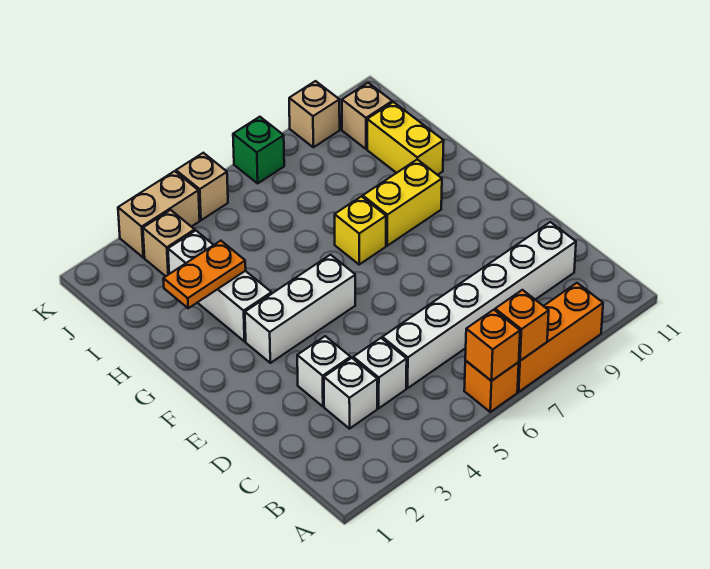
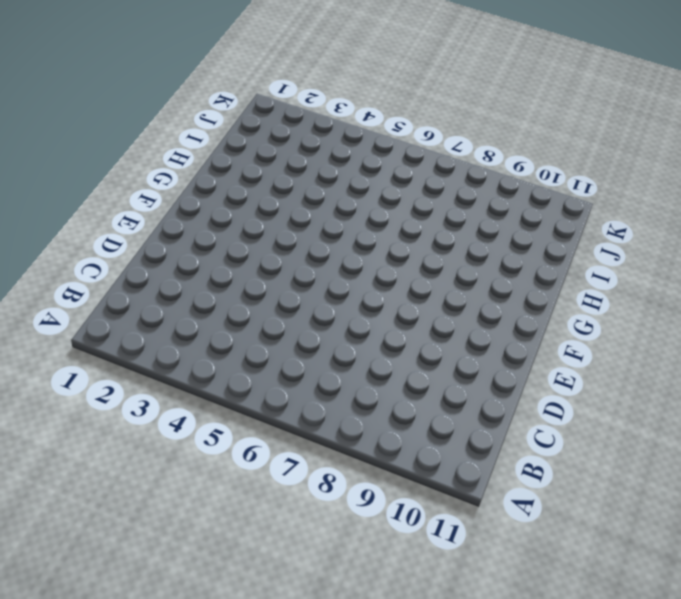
none -> orange brick A6 level 1
none -> orange brick A7:A9 level 1
none -> white brick C3 level 1

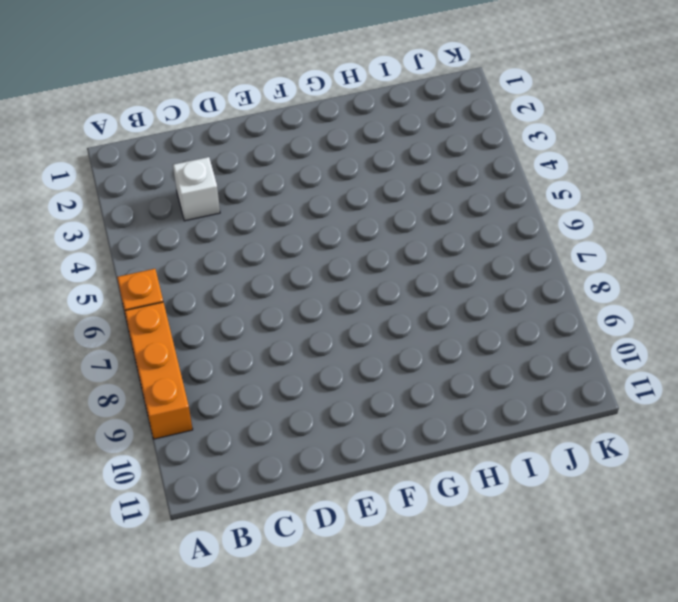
none -> white brick C4 level 1
none -> white brick C5:C10 level 1
none -> white brick D3 level 1

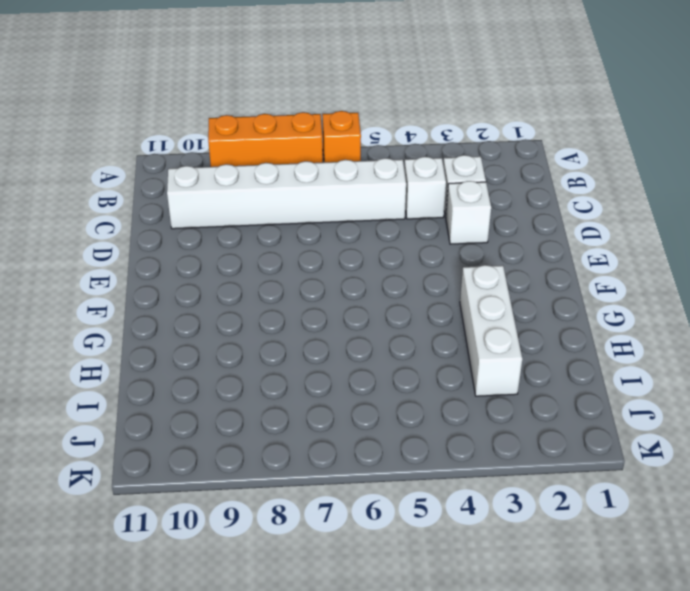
none -> white brick F3:F5 level 1
none -> yellow brick G7 level 1
none -> yellow brick G8:G9 level 1

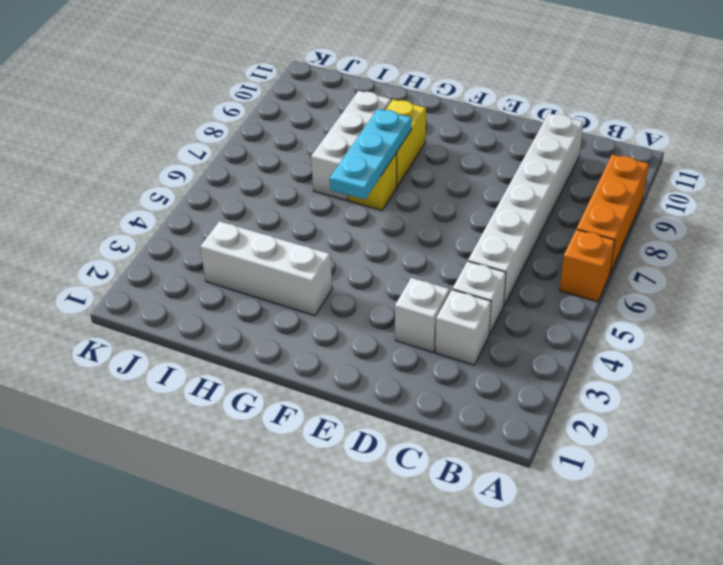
cyan plate G6:G8 level 2 -> none
white brick H7:H9 level 1 -> white brick F3:F5 level 1
none -> yellow brick H10:I10 level 1
none -> tan brick J3 level 1
none -> tan brick J10 level 1

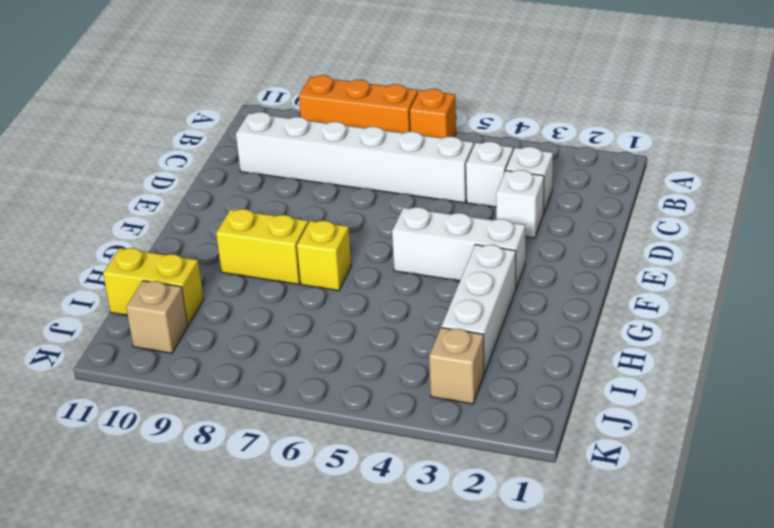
yellow brick I10:I11 level 1 -> yellow brick H10:I10 level 1
none -> tan brick K3:K4 level 1
none -> tan brick K5 level 1
none -> green brick K7 level 1

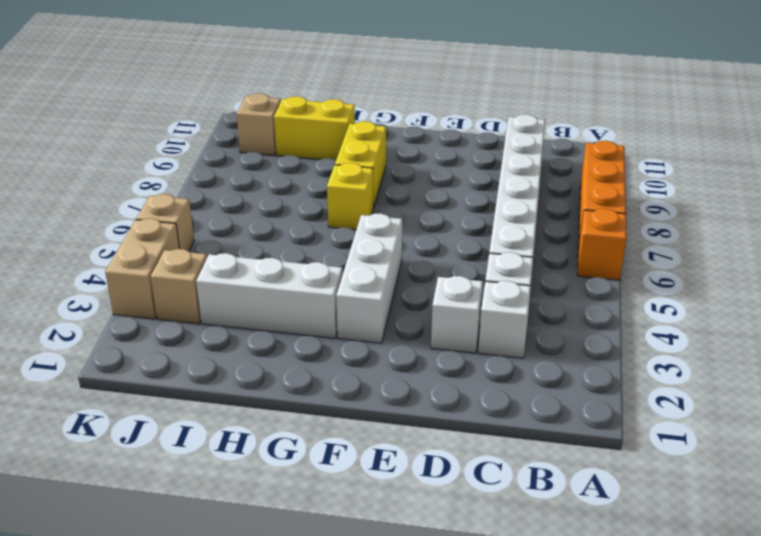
none -> green brick K7 level 1
none -> tan brick K9 level 1
none -> orange brick A6 level 2

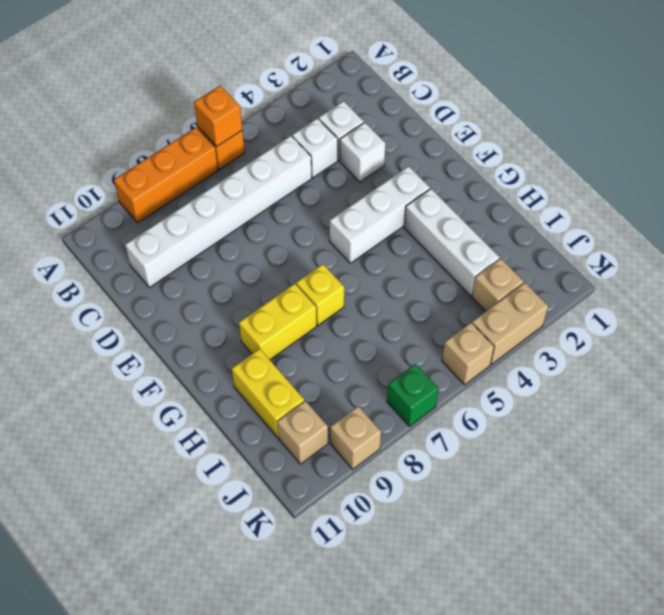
none -> orange brick A7 level 2
none -> orange plate H2:H3 level 2

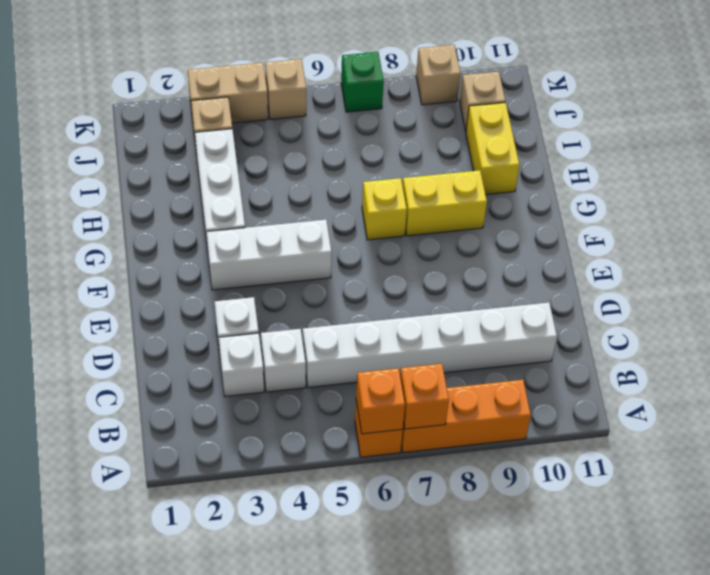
none -> orange plate H2:H3 level 2

